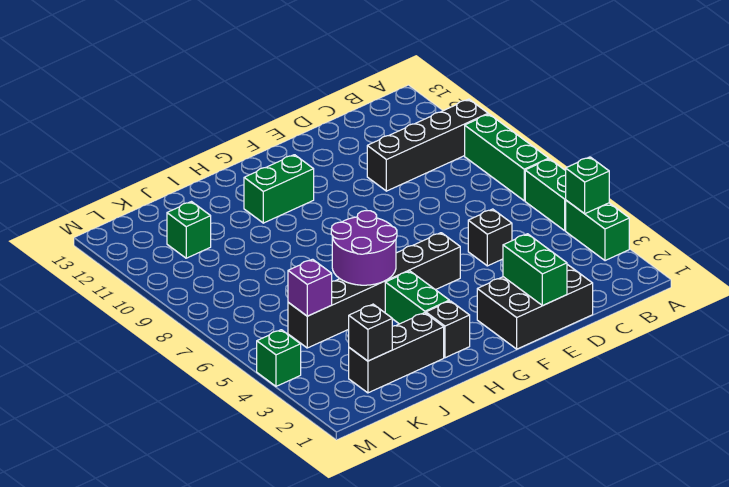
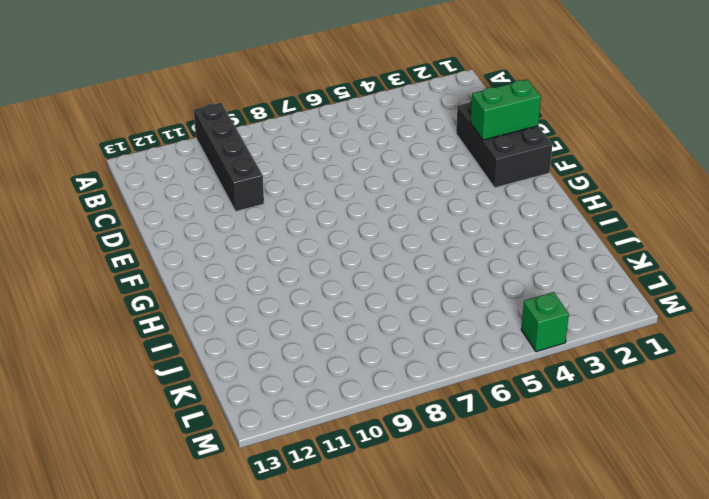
none -> green brick A3:A4 level 1
none -> green brick A5:A6 level 1
none -> green brick A7:A9 level 1

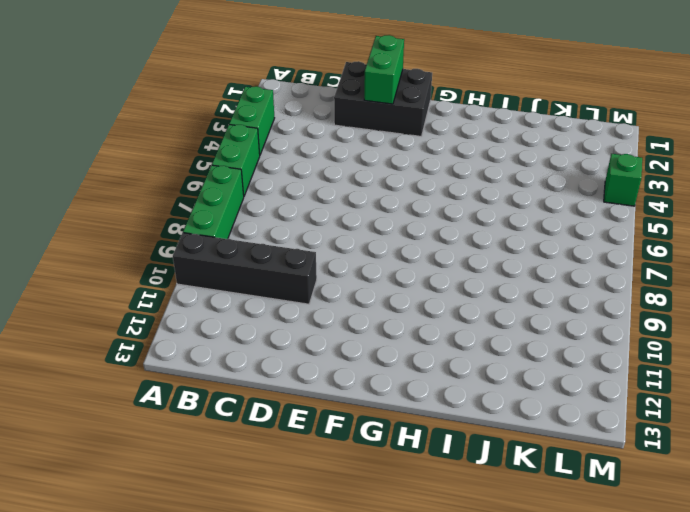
none -> black brick D5 level 1
none -> black brick F5:K5 level 1
none -> green brick G11:H11 level 1

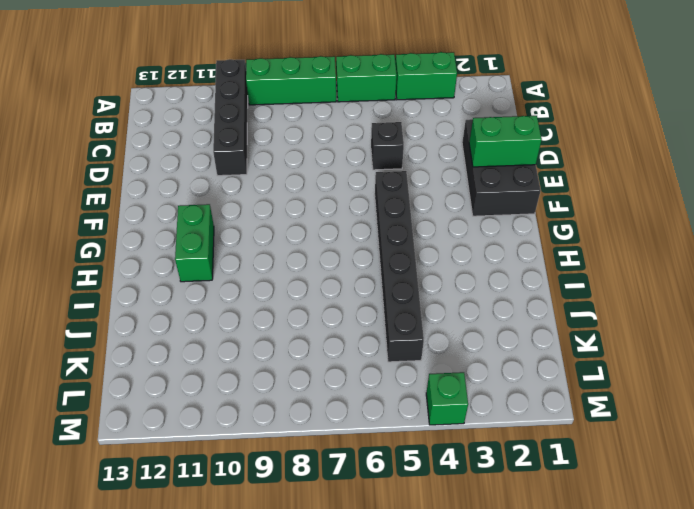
none -> black brick H2 level 1
none -> green brick H3:H4 level 1
none -> black brick I2:K2 level 1

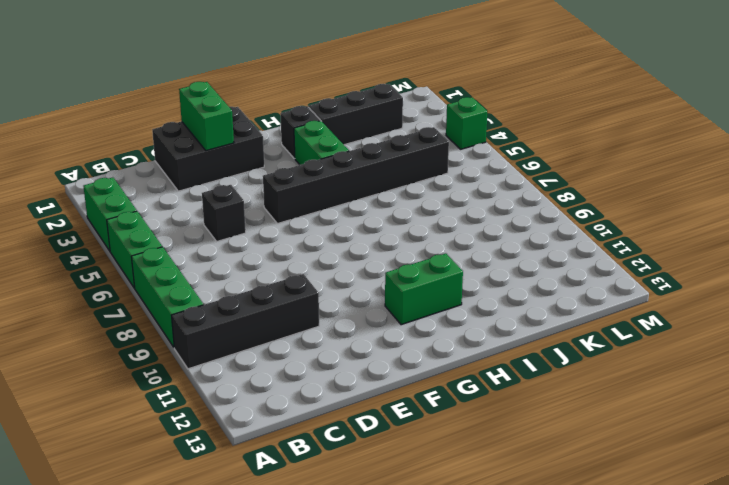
none -> green brick K11 level 1
none -> green brick A4 level 2
none -> purple round brick H5:I6 level 2

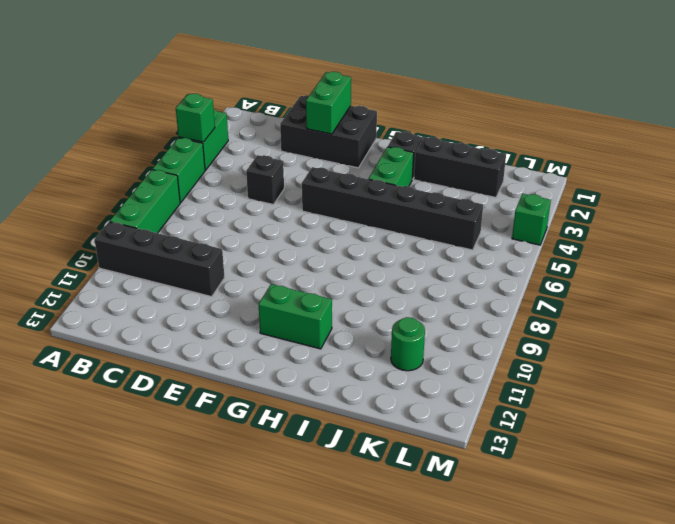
green round brick K11 level 1 -> green brick K11 level 1
none -> purple round brick H5:I6 level 2
none -> black brick K2 level 2
none -> purple brick K5 level 2

